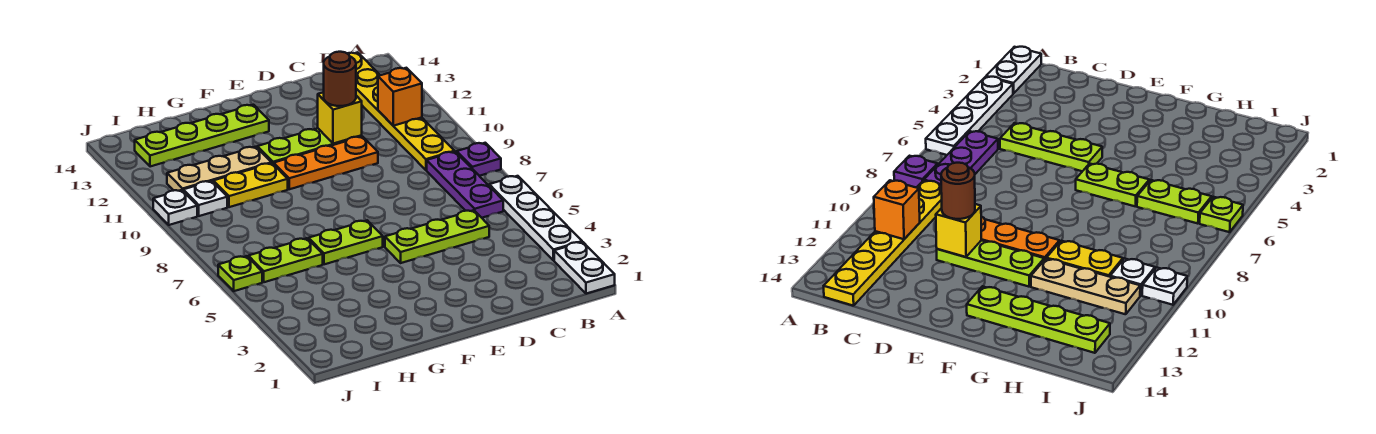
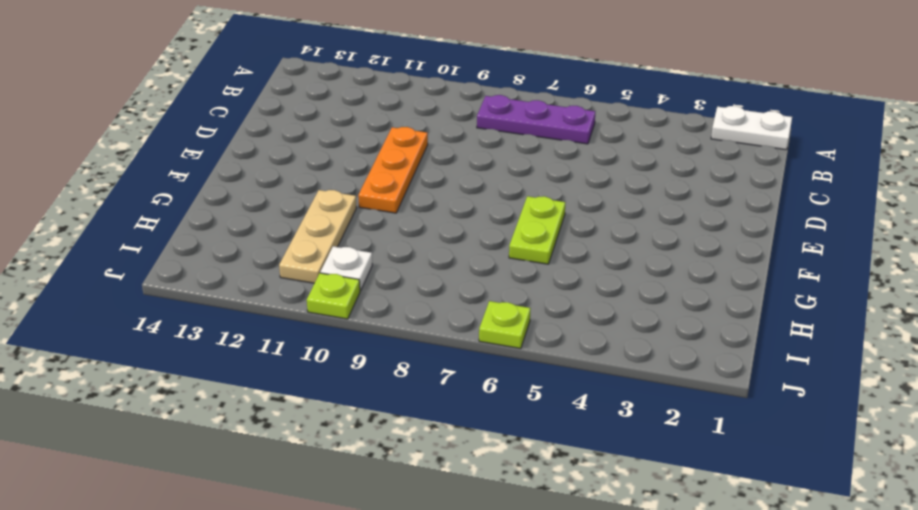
lime plate J10 level 1 -> white plate J10 level 1
none -> white plate A3:A6 level 1
none -> purple plate A8 level 1
none -> yellow plate B9:B14 level 1

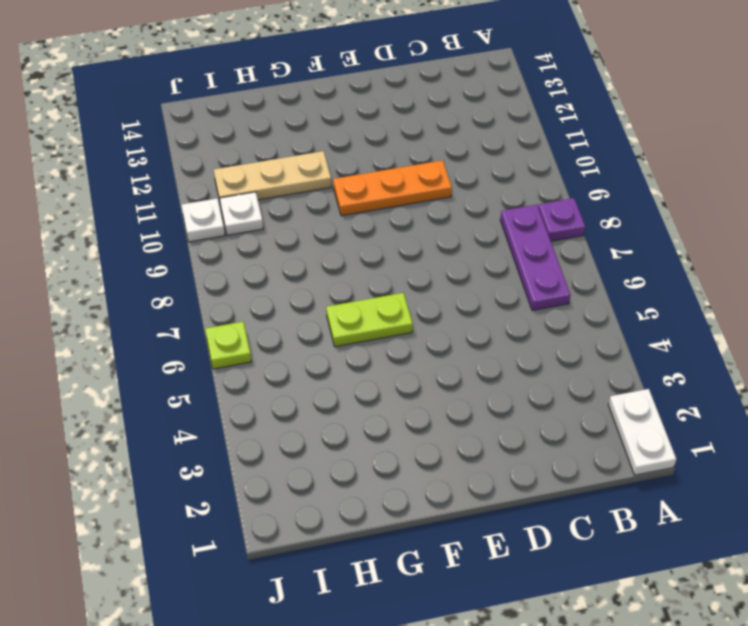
none -> white plate A3:A6 level 1
none -> yellow plate B9:B14 level 1
none -> lime plate C5:E5 level 1

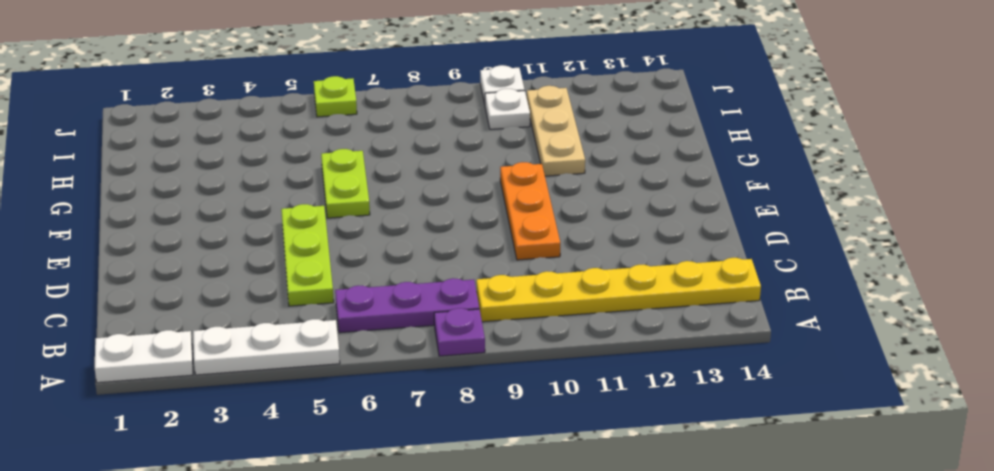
white plate A3:A5 level 1 -> white plate A3:A6 level 1
none -> lime plate D11:F11 level 1
none -> lime plate F13:I13 level 1
none -> yellow plate G10:H10 level 1

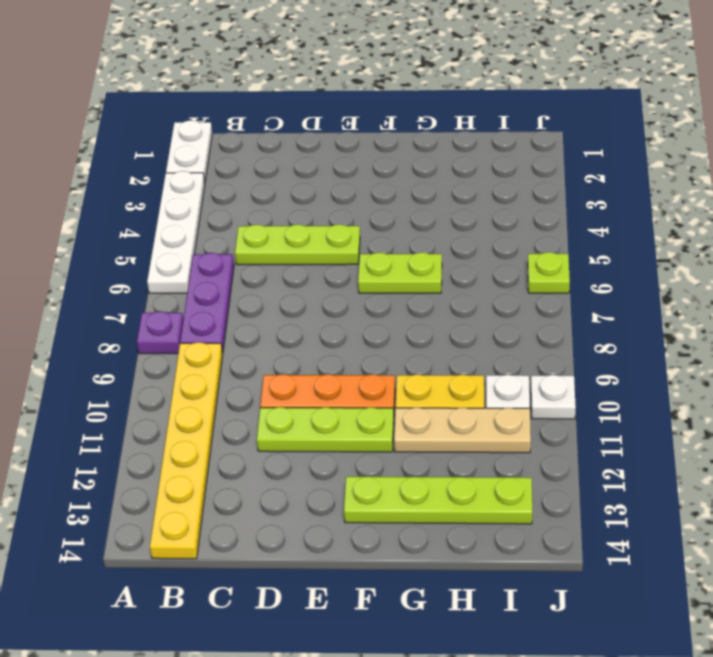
none -> lime plate H6:I6 level 1
none -> orange brick B11 level 2
none -> yellow brick D11 level 2

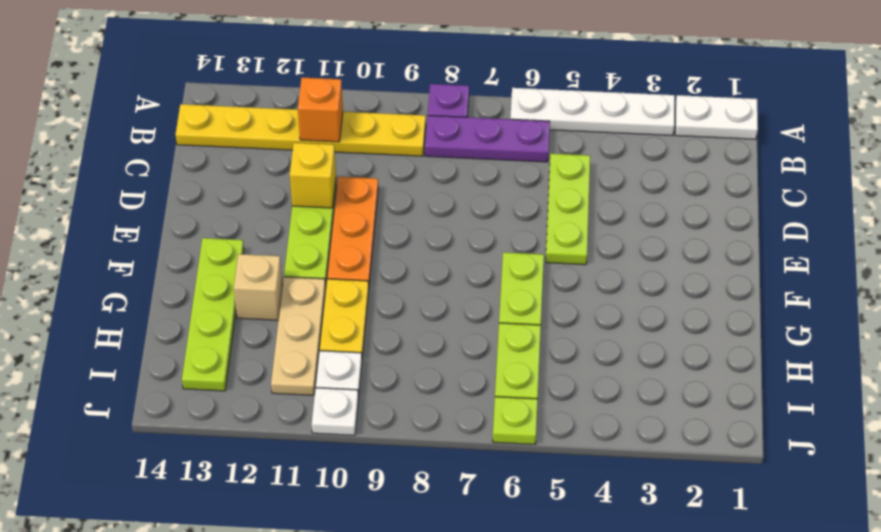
tan brick G12 level 1 -> none
none -> brown round brick D11 level 3

